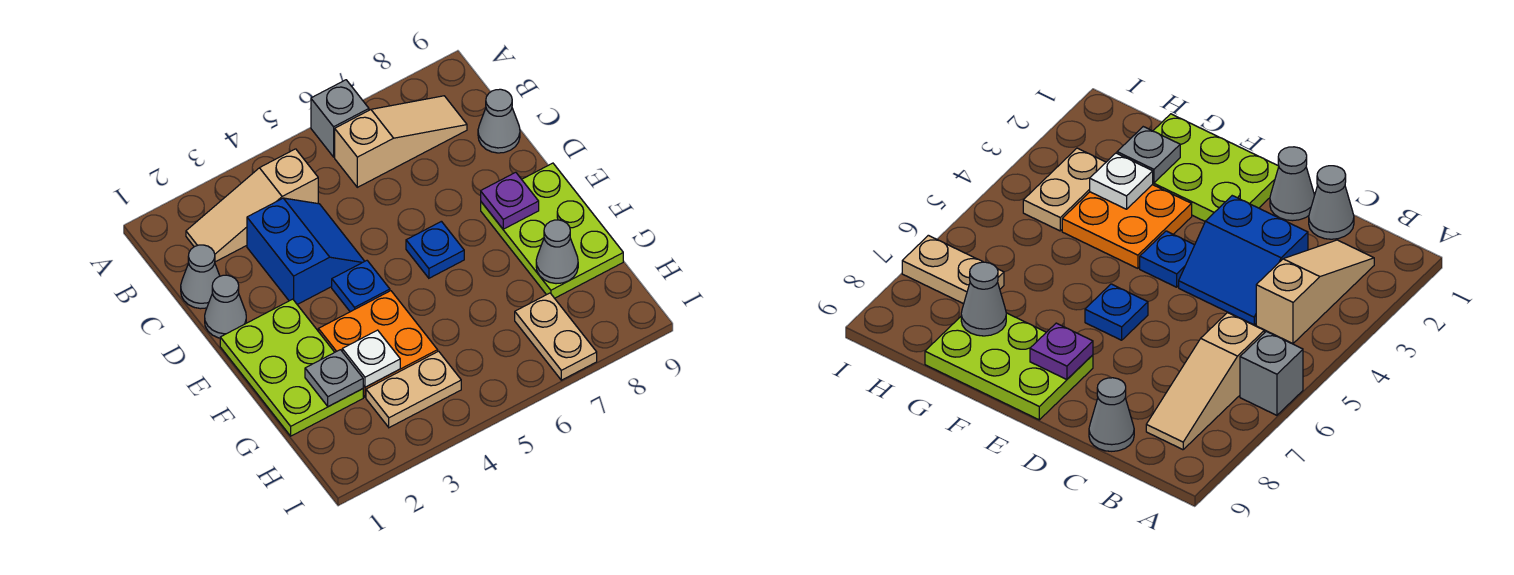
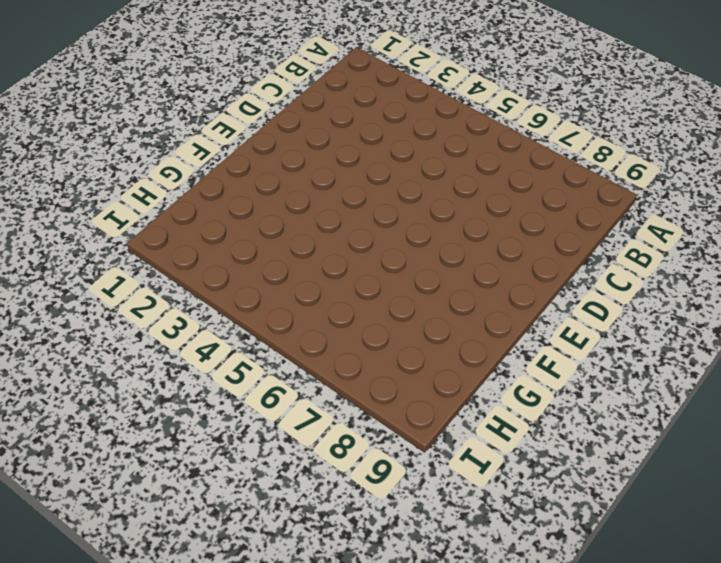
none -> grey brick A6 level 1
none -> tan slope B2:B4 level 1 top 4
none -> tan slope B6:B8 level 1 top 6

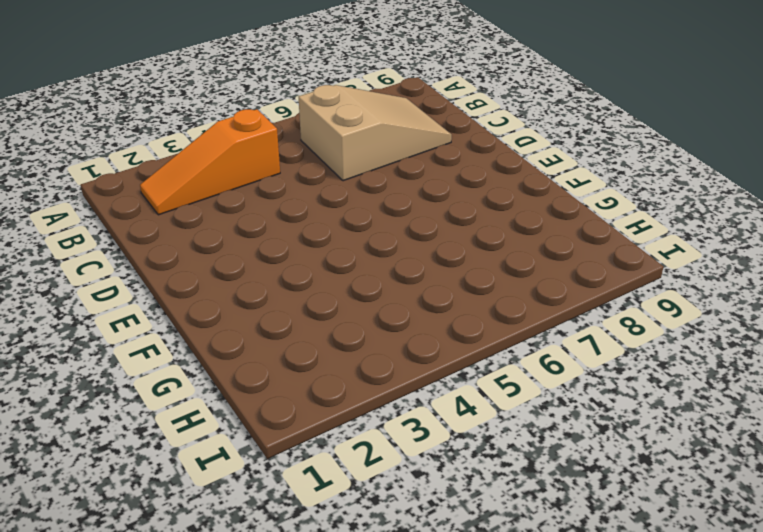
orange slope B2:B4 level 1 top 4 -> tan slope B2:B4 level 1 top 4
tan slope B6:C8 level 1 top 6 -> tan slope B6:B8 level 1 top 6
none -> grey brick A6 level 1
none -> grey cone C1 level 1
none -> blue slope C3:D4 level 1 top 3

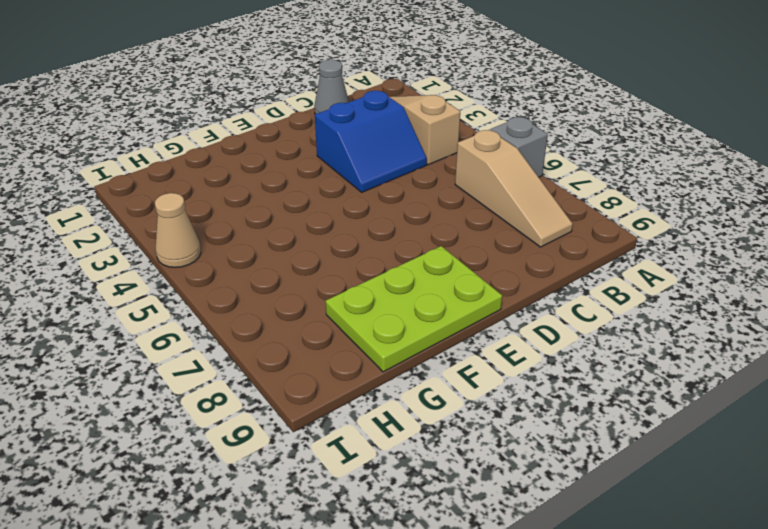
tan cone I4 level 1 -> none
none -> grey cone C9 level 1
none -> grey cone D1 level 1
none -> lime plate E1:G2 level 1

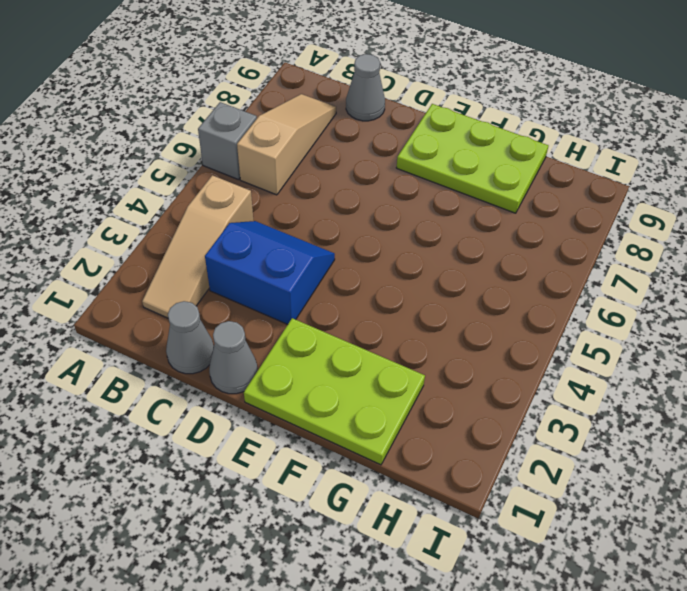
none -> blue plate E4 level 1
none -> blue plate E6 level 1
none -> orange plate F3:G4 level 1

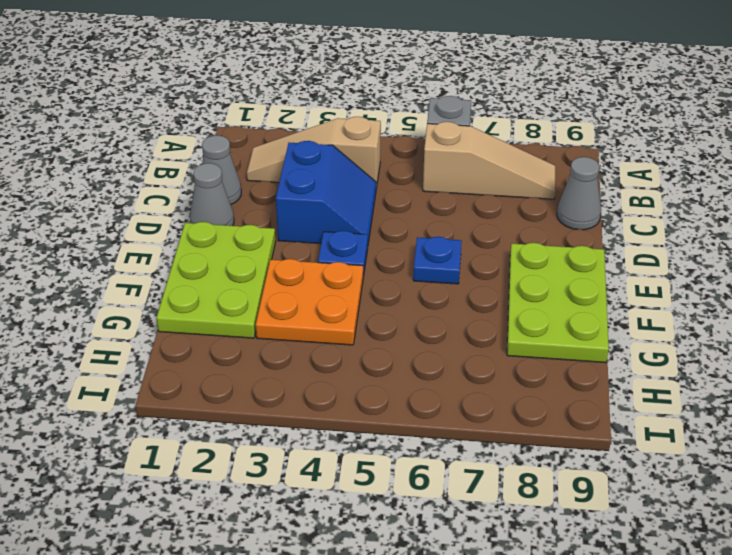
none -> tan plate H3:H4 level 1
none -> tan plate H7:I7 level 1
none -> purple plate E8 level 2

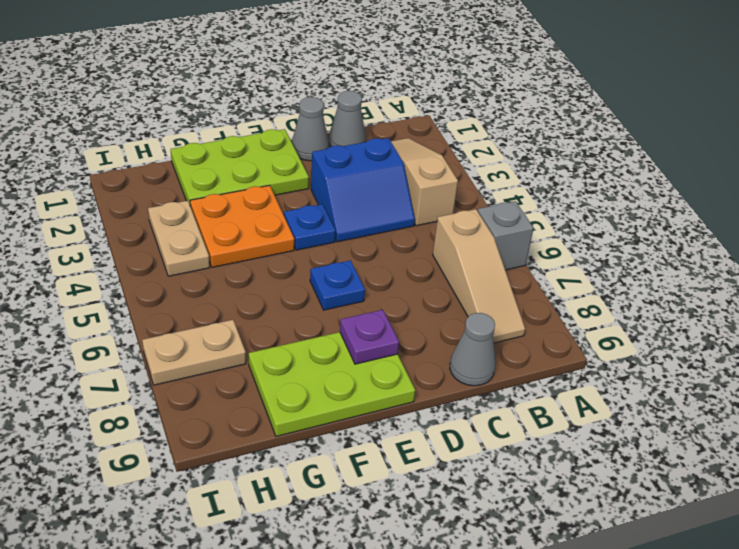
none -> grey plate G2 level 2
none -> white plate G3 level 2
none -> grey cone G8 level 2

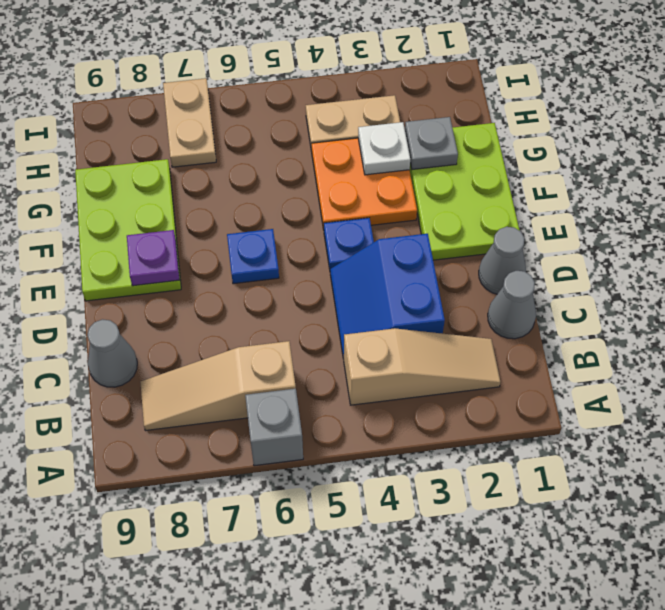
none -> grey cone G8 level 2

